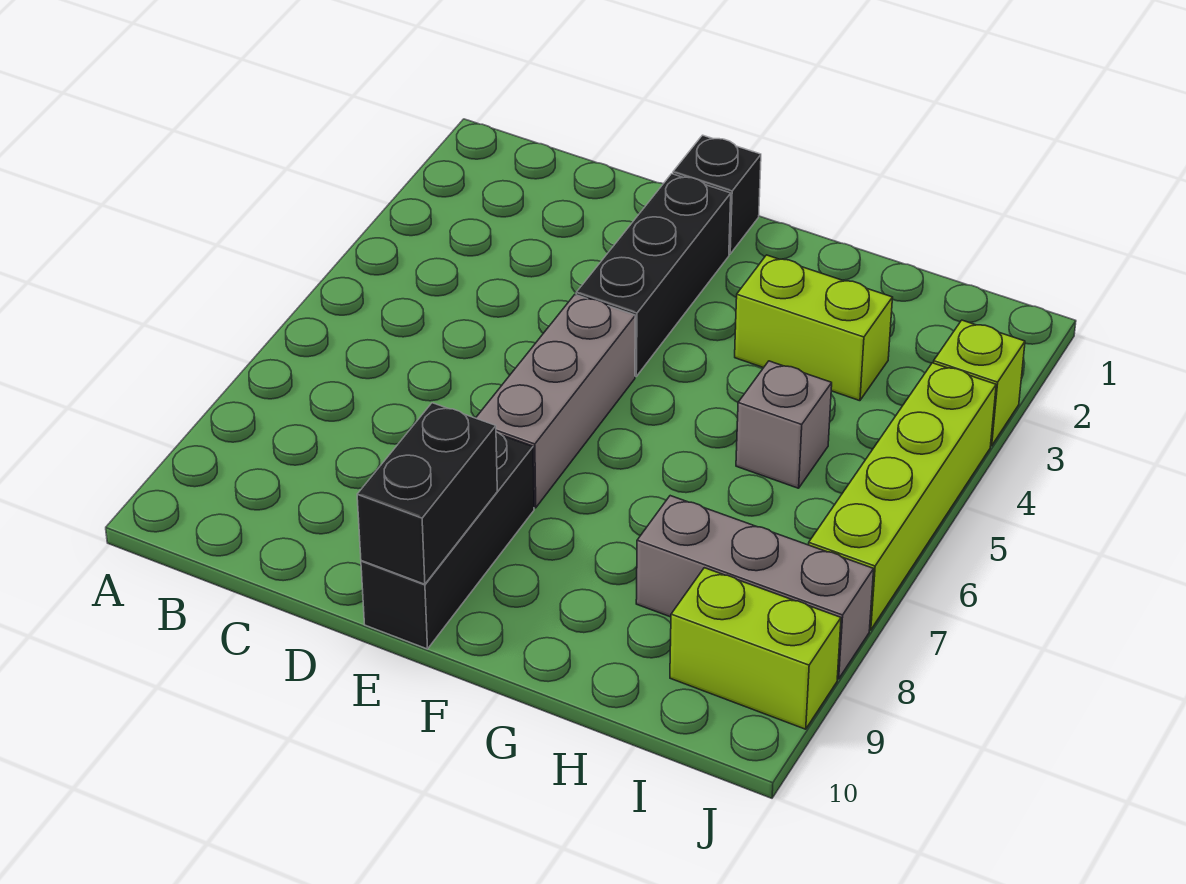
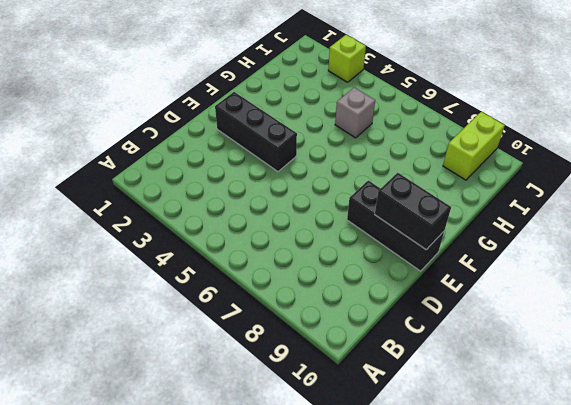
none -> black brick E1 level 1
none -> grey brick E5:E7 level 1

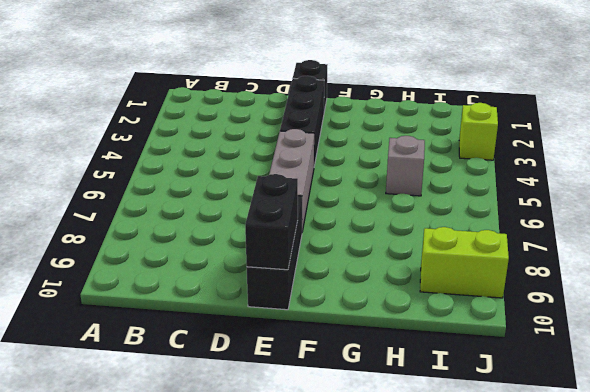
none -> lime brick G3:H3 level 1
none -> grey brick H8:J8 level 1

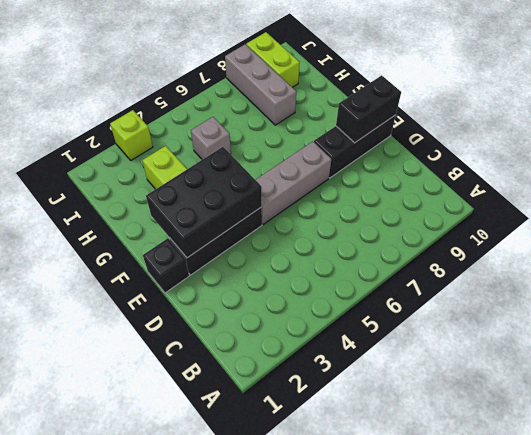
black brick E2:F4 level 2 -> none
none -> lime brick J4:J7 level 1

